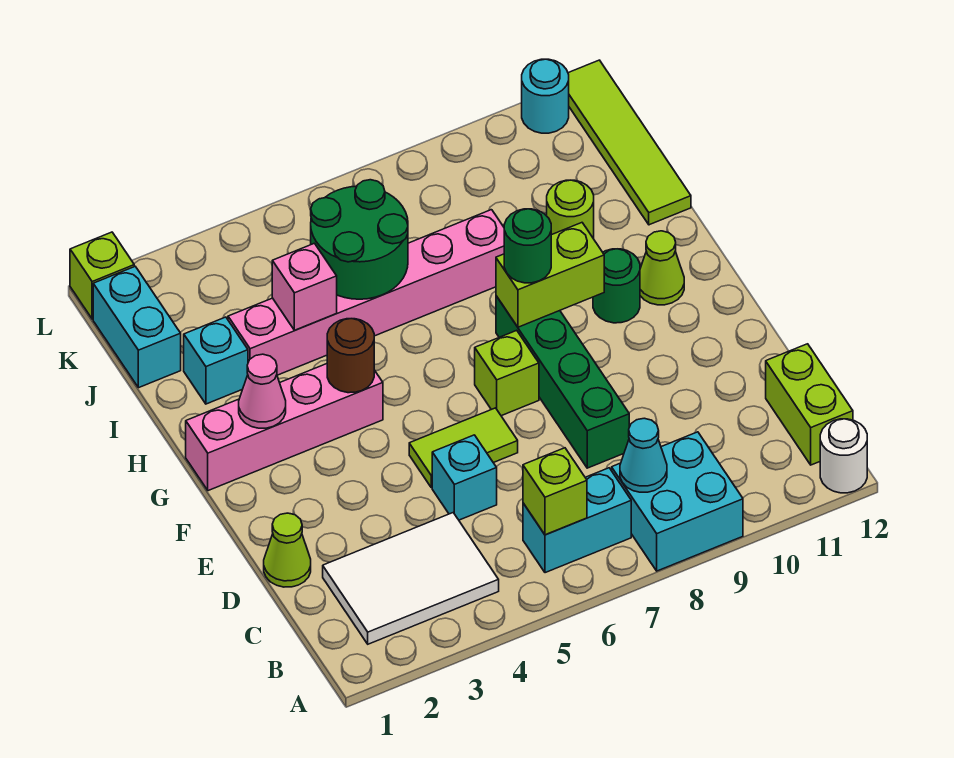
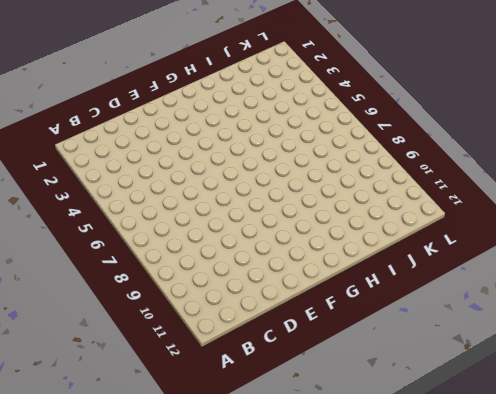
none -> cyan brick A8:B9 level 1
none -> white round brick A12 level 1
none -> white tile B2:C4 level 1

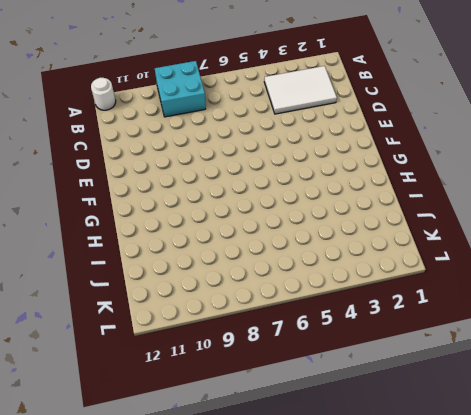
none -> cyan brick B6:B7 level 1
none -> lime brick B12:C12 level 1
none -> lime cone D1 level 1

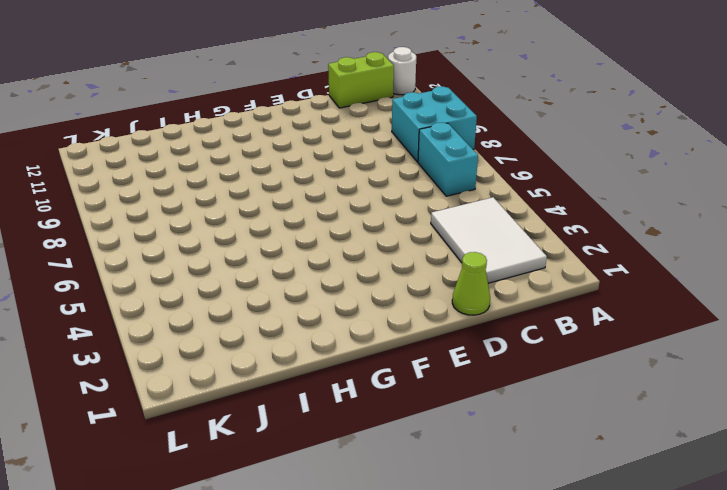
none -> cyan brick D5 level 1
none -> green brick D8:G8 level 1
none -> lime tile E5:E6 level 1

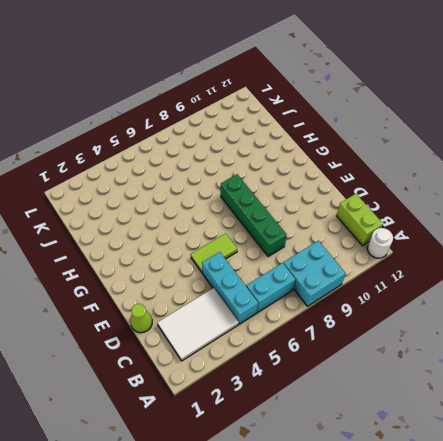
cyan brick B5:D5 level 1 -> cyan brick D5 level 1
none -> lime brick F7 level 1
none -> pink brick G1:G4 level 1
none -> green round brick G10 level 1

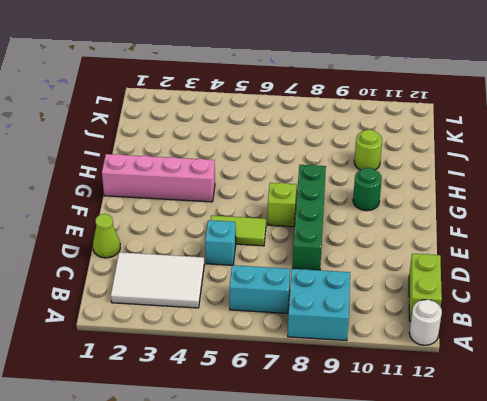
none -> lime cone G11 level 1
none -> cyan brick I2 level 1
none -> pink brick I3:I8 level 1

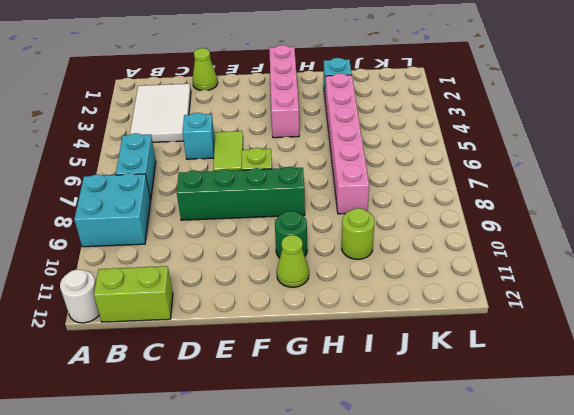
none -> lime tile I12:L12 level 1
none -> cyan brick J1:K1 level 1
none -> lime brick L1 level 1

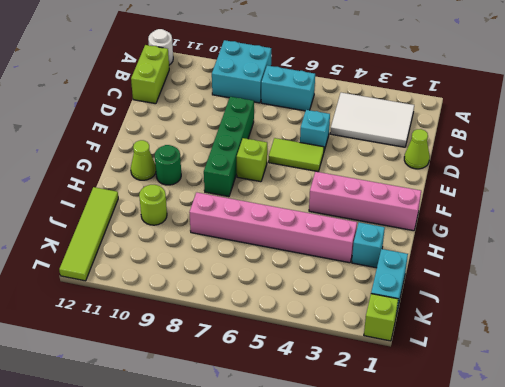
none -> cyan round brick L11 level 1
none -> lime brick B6 level 2
none -> cyan cone B8 level 2

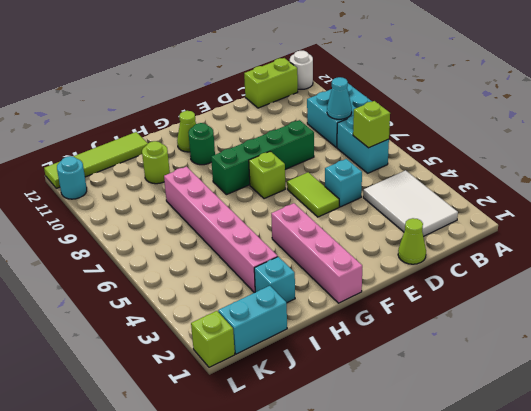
none -> pink cone G2 level 2
none -> brown round brick G4 level 2
none -> lime brick G8:G9 level 2

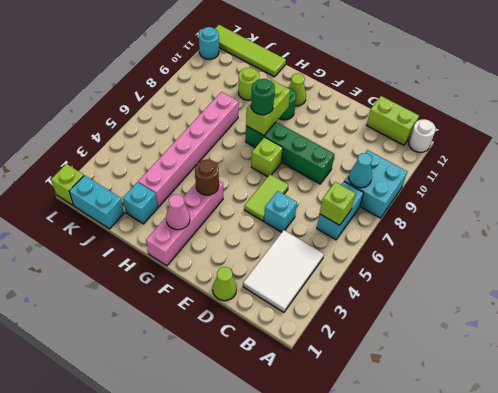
none -> pink brick I4 level 2
none -> green round brick I5:J6 level 2

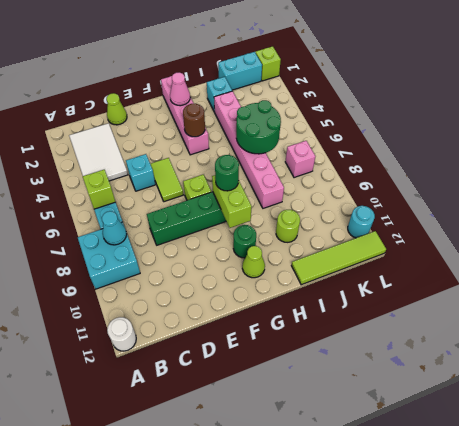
pink brick K7 level 1 -> pink brick I4 level 2
none -> lime brick B12:C12 level 1

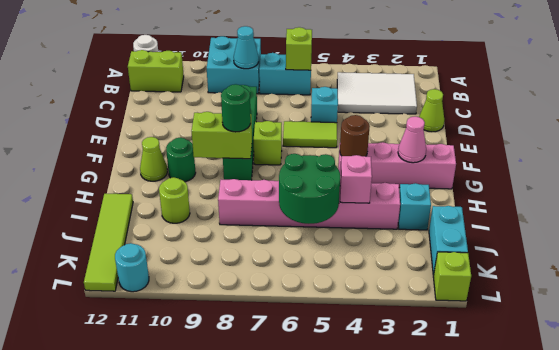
lime brick B11:B12 level 1 -> lime brick B12:C12 level 1

